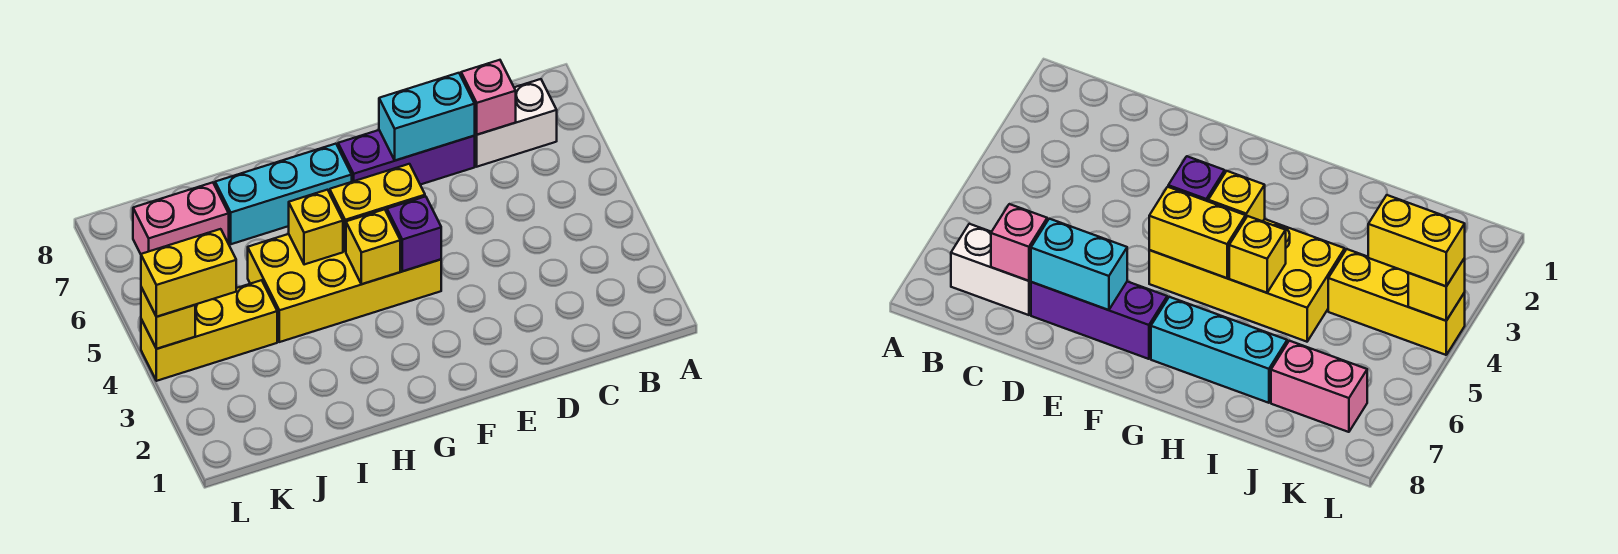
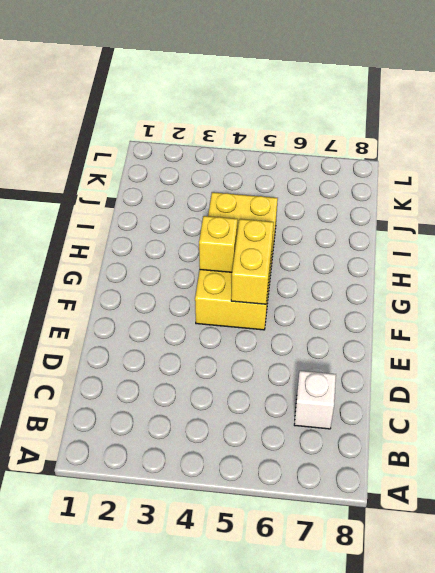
white brick C7 level 1 -> white brick B7:C7 level 1
none -> purple brick D7:F7 level 1
none -> cyan brick G7:I7 level 1
none -> yellow brick J4:L4 level 1

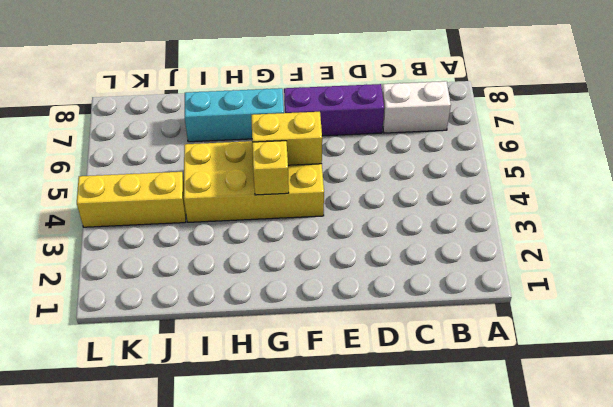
none -> pink brick J7:K7 level 1
none -> pink brick C7 level 2
none -> cyan brick D7:E7 level 2

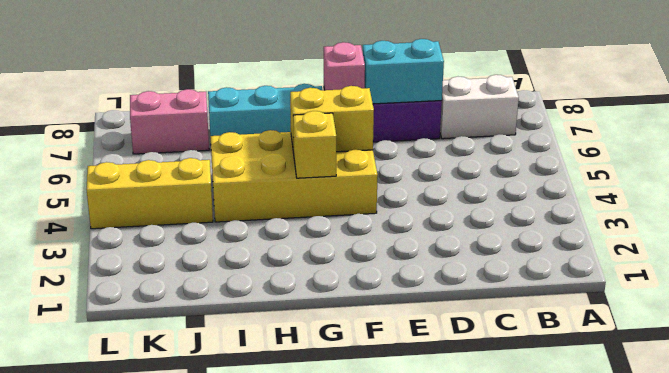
pink brick F7 level 2 -> pink brick C7 level 2
none -> purple brick F4 level 2
none -> yellow brick H5 level 2
none -> yellow brick L4 level 2

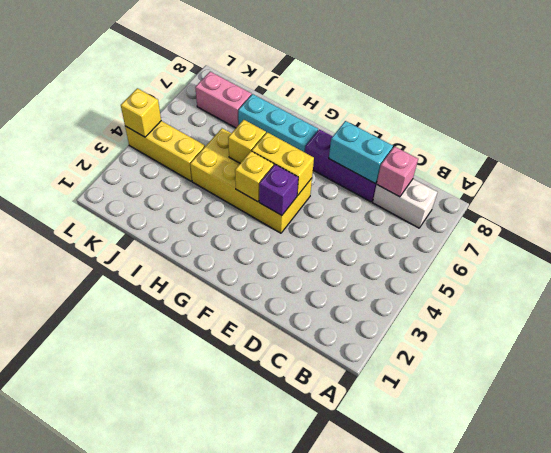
none -> yellow brick K4:L4 level 3

